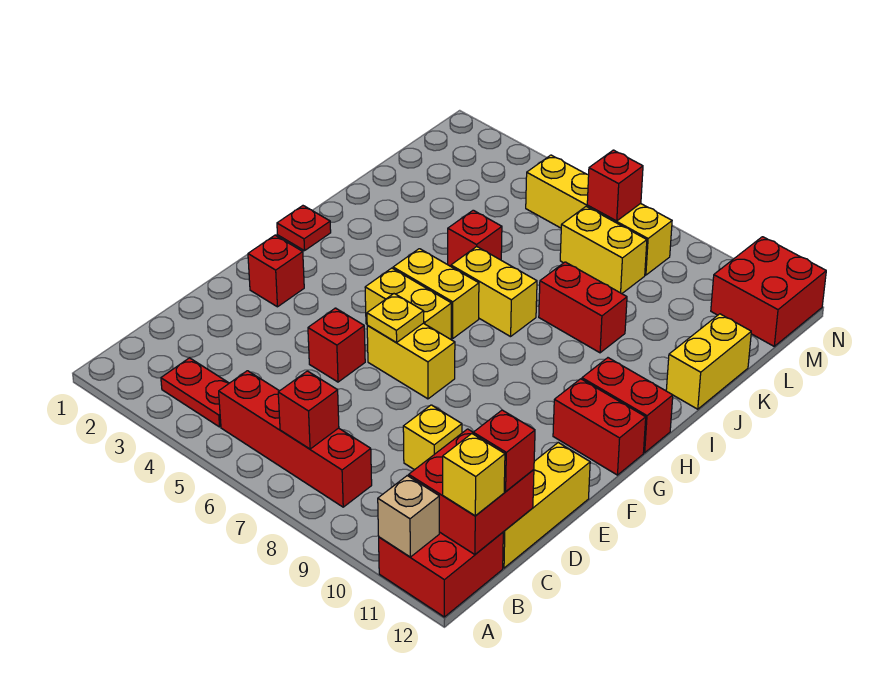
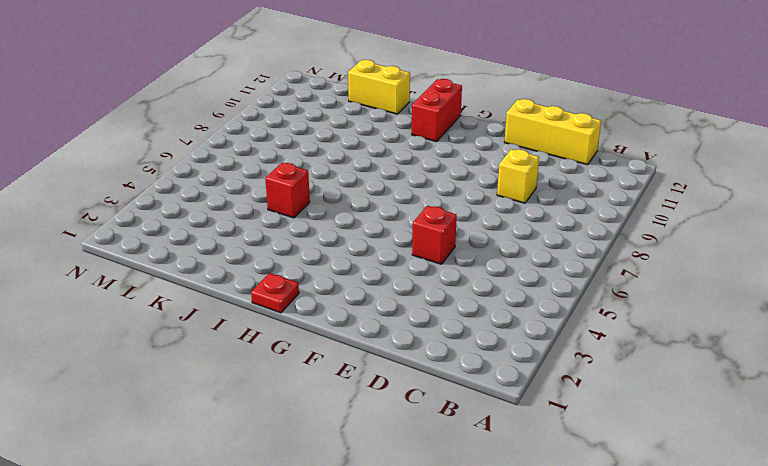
none -> red brick A11:B12 level 1
none -> red plate B3:B4 level 1
none -> red brick B5:B8 level 1

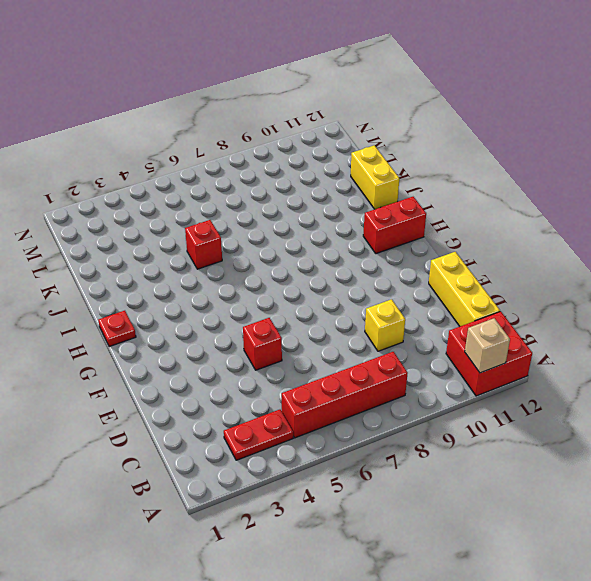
none -> red brick F2 level 1
none -> yellow brick F6:F7 level 1
none -> yellow brick G5:G6 level 1

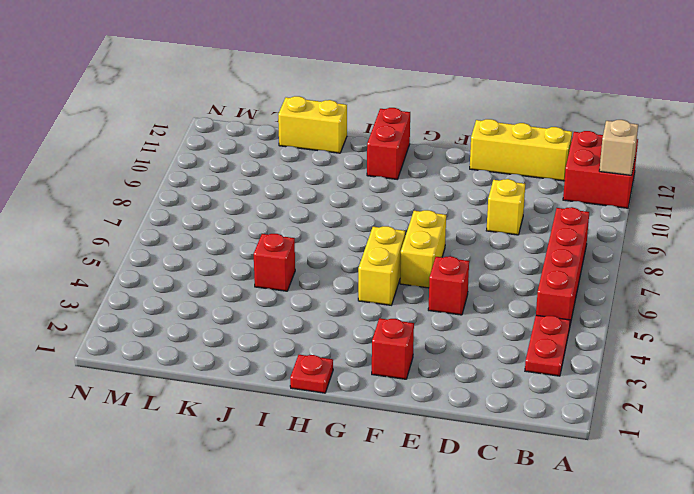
none -> red brick G11:G12 level 1
none -> yellow brick H5:H6 level 1
none -> yellow brick I6:I7 level 1

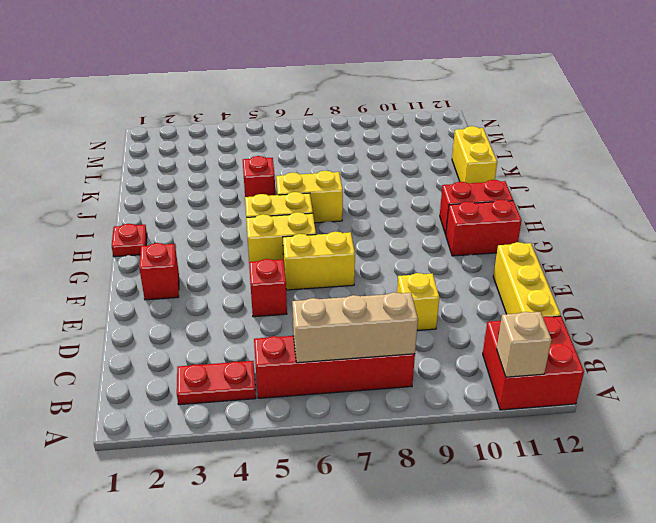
tan brick B6:B8 level 2 -> red brick B7 level 2
none -> red brick J8:J9 level 1
none -> yellow brick L7:L8 level 1
none -> yellow brick M5:M8 level 1

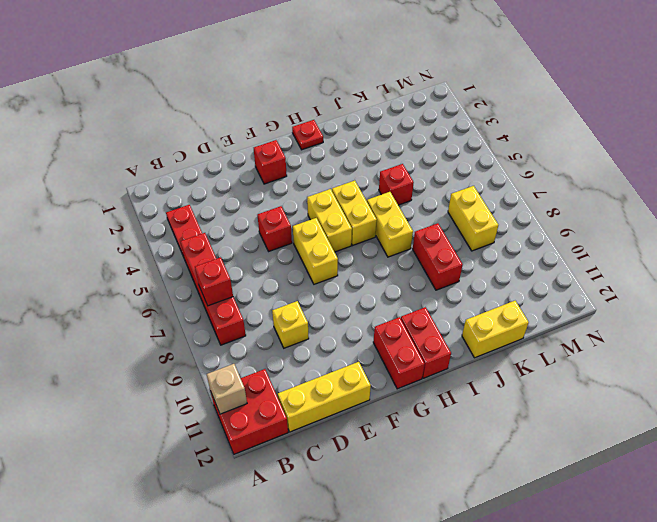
none -> yellow brick M5:M8 level 1
none -> red brick M11:N12 level 1
none -> red brick B11:C12 level 2

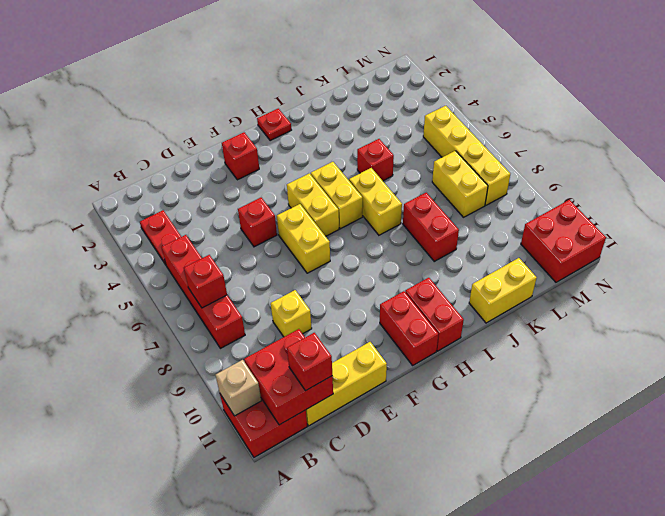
none -> yellow plate F6 level 2
none -> red brick M7 level 2
none -> yellow brick B12 level 3

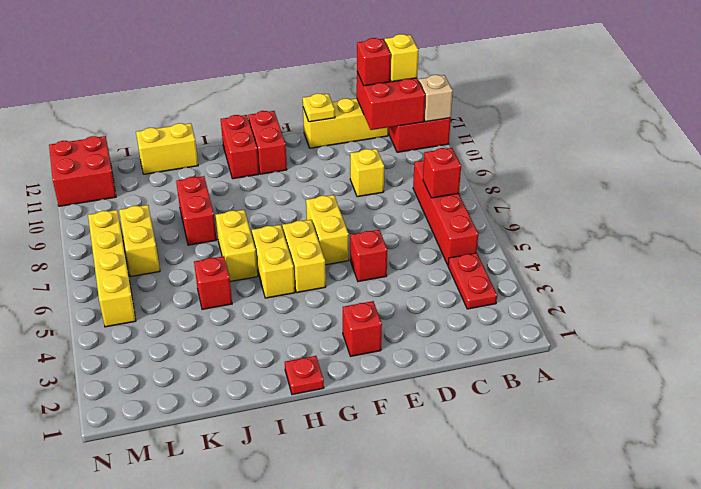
yellow plate E12 level 2 -> yellow plate F6 level 2
none -> red brick M7 level 2

